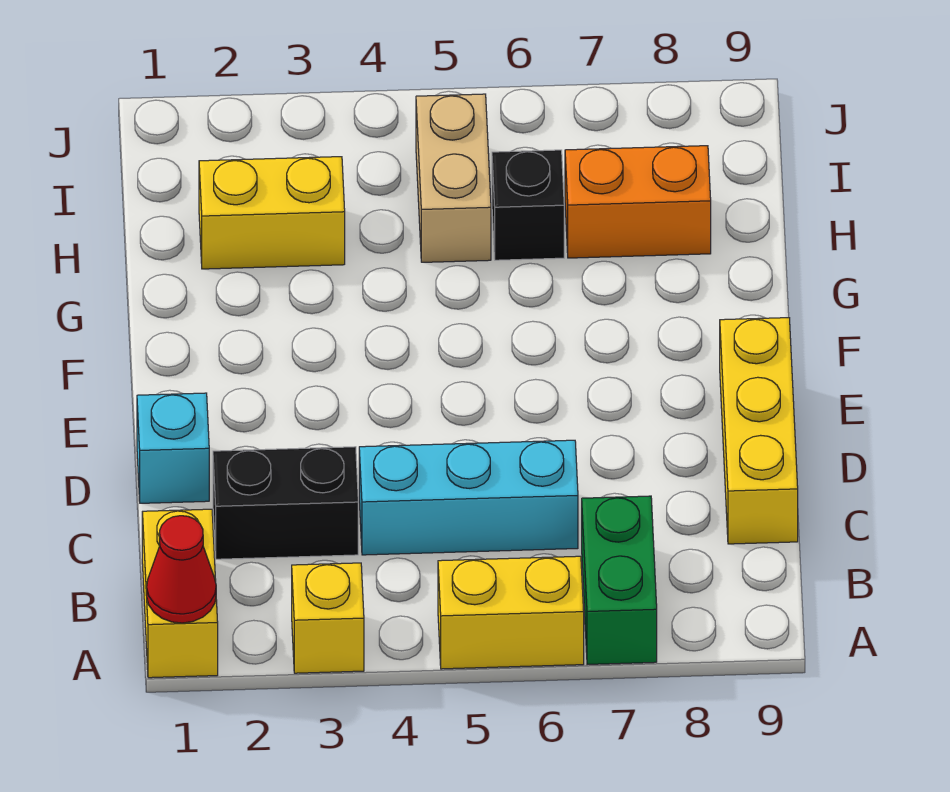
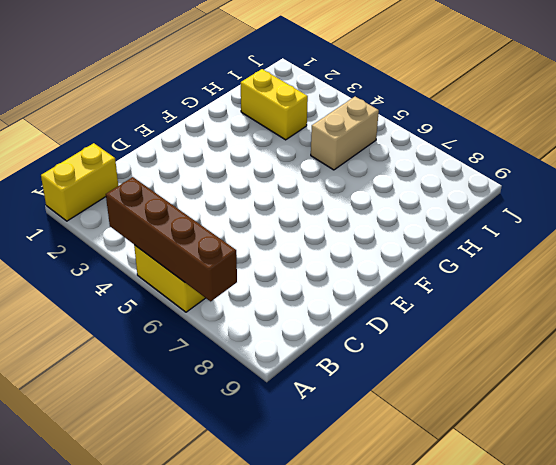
brown brick A4:A7 level 2 -> none
none -> yellow brick A3 level 1
none -> green brick A7:B7 level 1
none -> black brick C2:C3 level 1

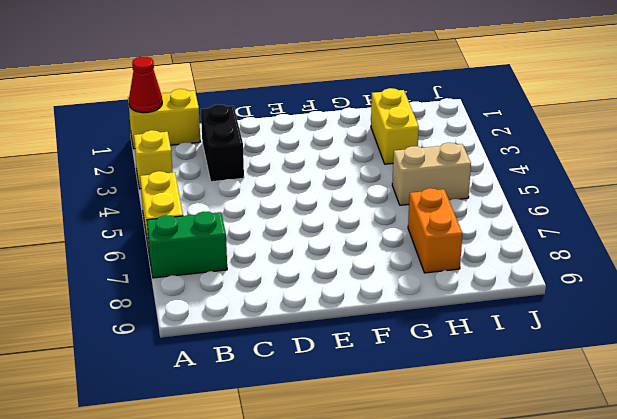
none -> cyan brick C4:C6 level 1
none -> yellow brick C9:E9 level 1
none -> cyan brick D1 level 1

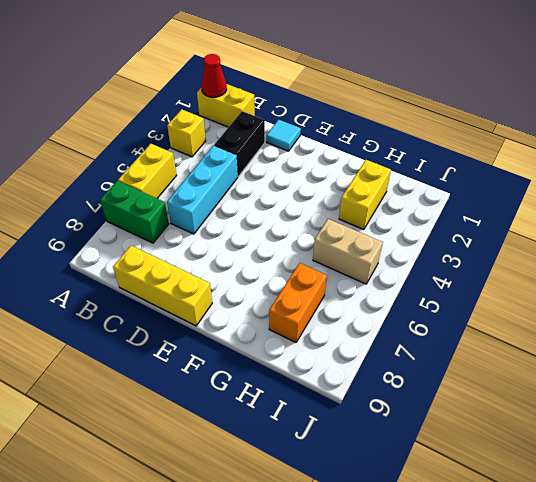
cyan tile D1 level 1 -> cyan brick D1 level 1
none -> black brick H6 level 1

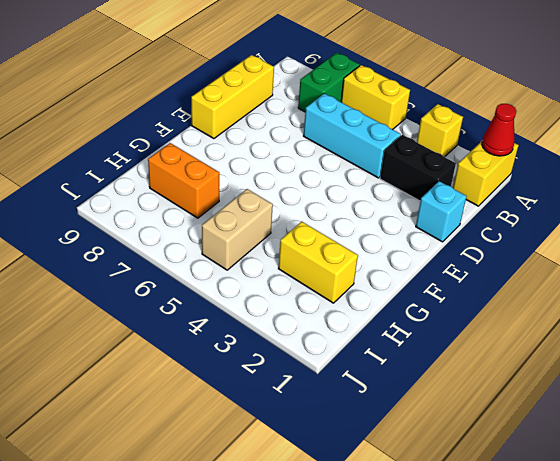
none -> black brick H6 level 1

